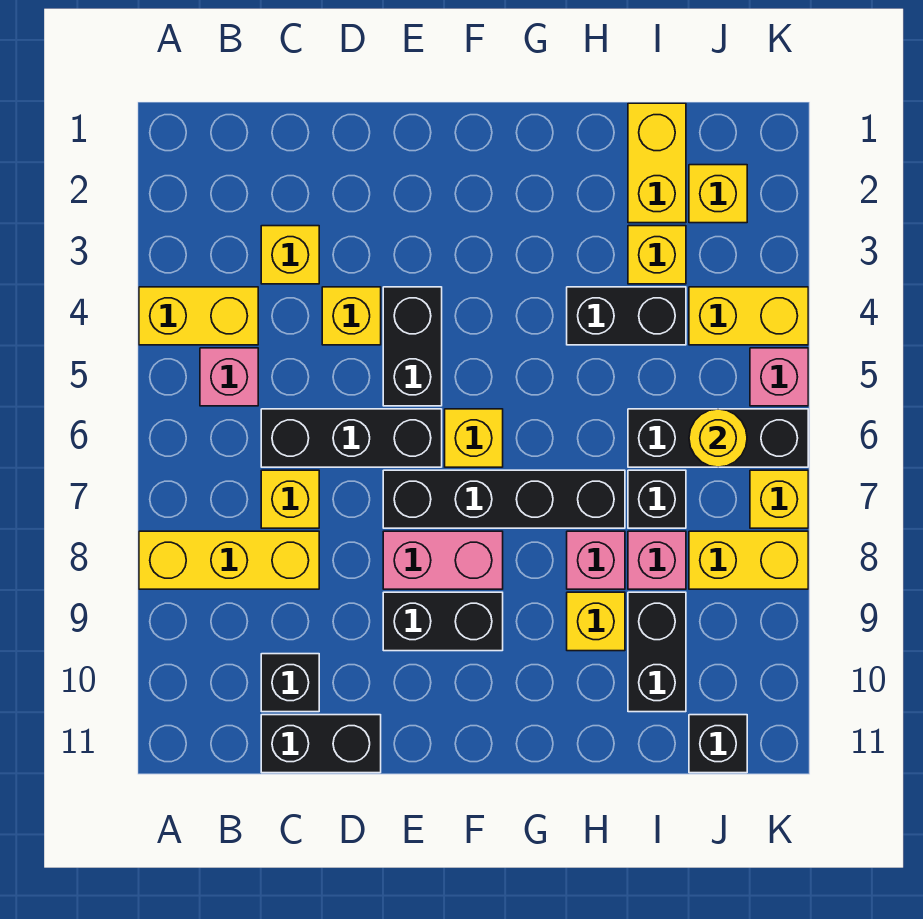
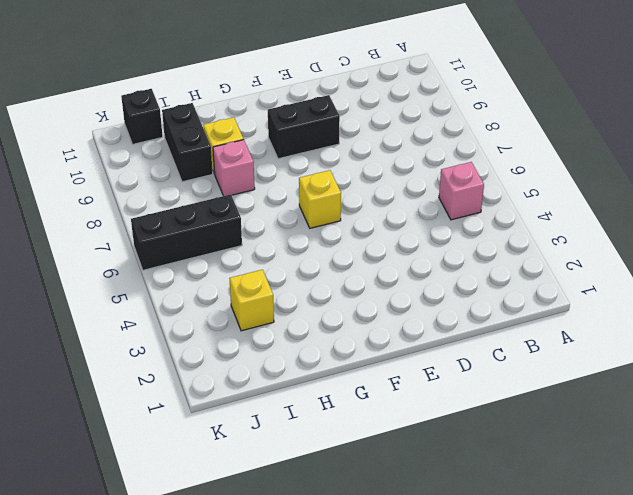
none -> yellow brick A4:B4 level 1
none -> yellow brick A8:C8 level 1
none -> yellow brick C3 level 1
none -> black brick C6:E6 level 1

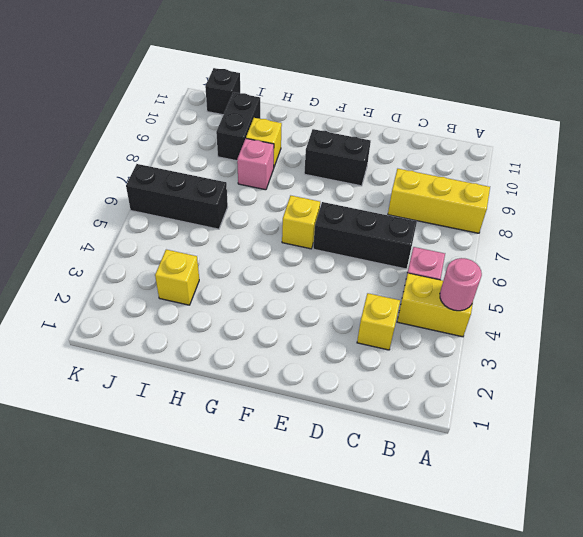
pink round brick A4 level 2 -> none
none -> yellow brick C7 level 1
none -> black brick C10 level 1
none -> black brick C11:D11 level 1
none -> yellow brick D4 level 1

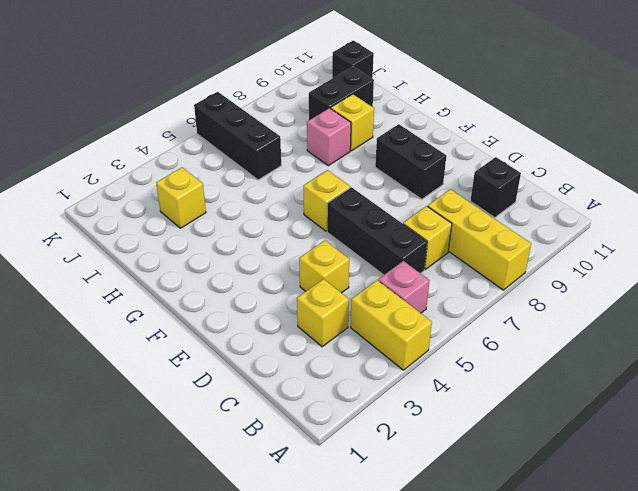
none -> black brick C11:D11 level 1
none -> black brick E4:E5 level 1
none -> black brick E7:H7 level 1
none -> pink brick E8:F8 level 1

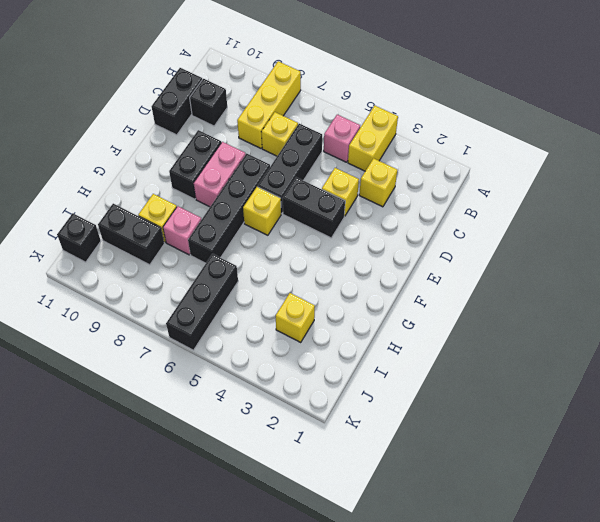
none -> black brick H4:I4 level 1
none -> yellow brick I1:I2 level 1
none -> black brick I7 level 1
none -> pink brick I8 level 1

